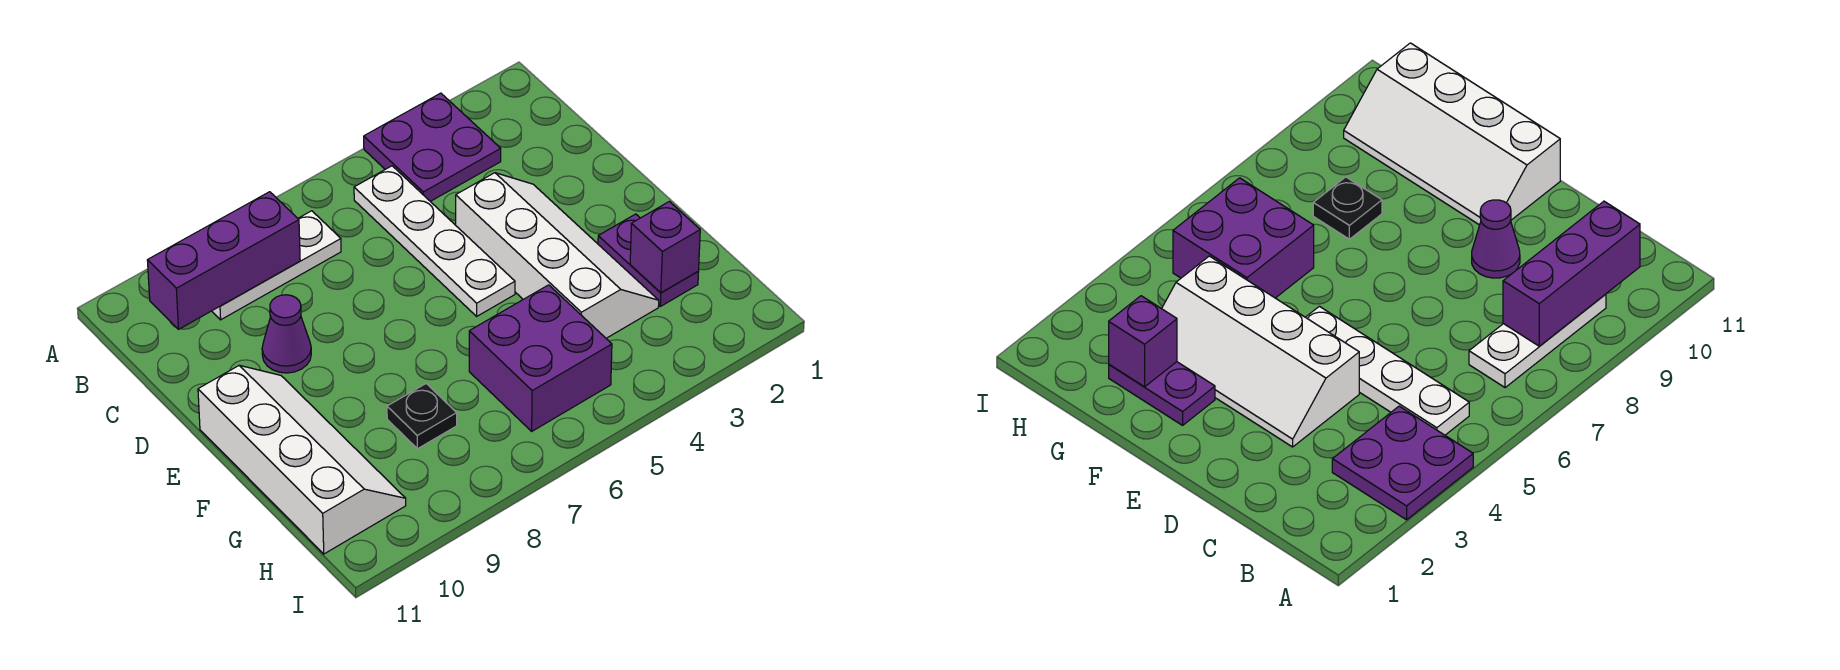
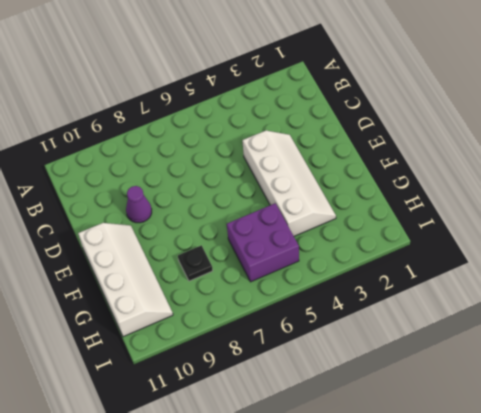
none -> purple plate A3:B4 level 1
none -> white plate B5:E5 level 1

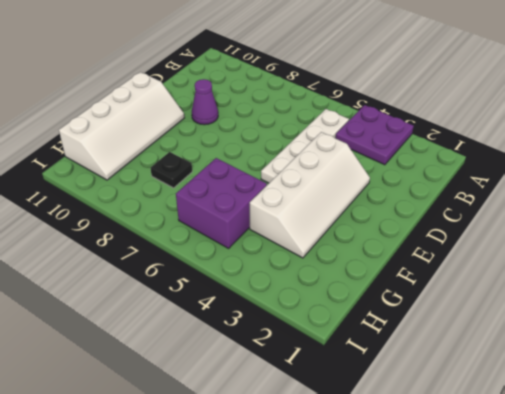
none -> white plate B7:B9 level 1
none -> purple plate F2:G2 level 1

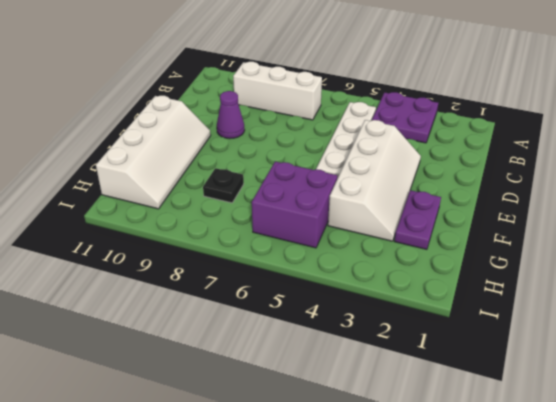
white brick B7:B9 level 1 -> white plate B7:B9 level 1
none -> purple brick B8:B10 level 2
none -> purple brick G2 level 2

